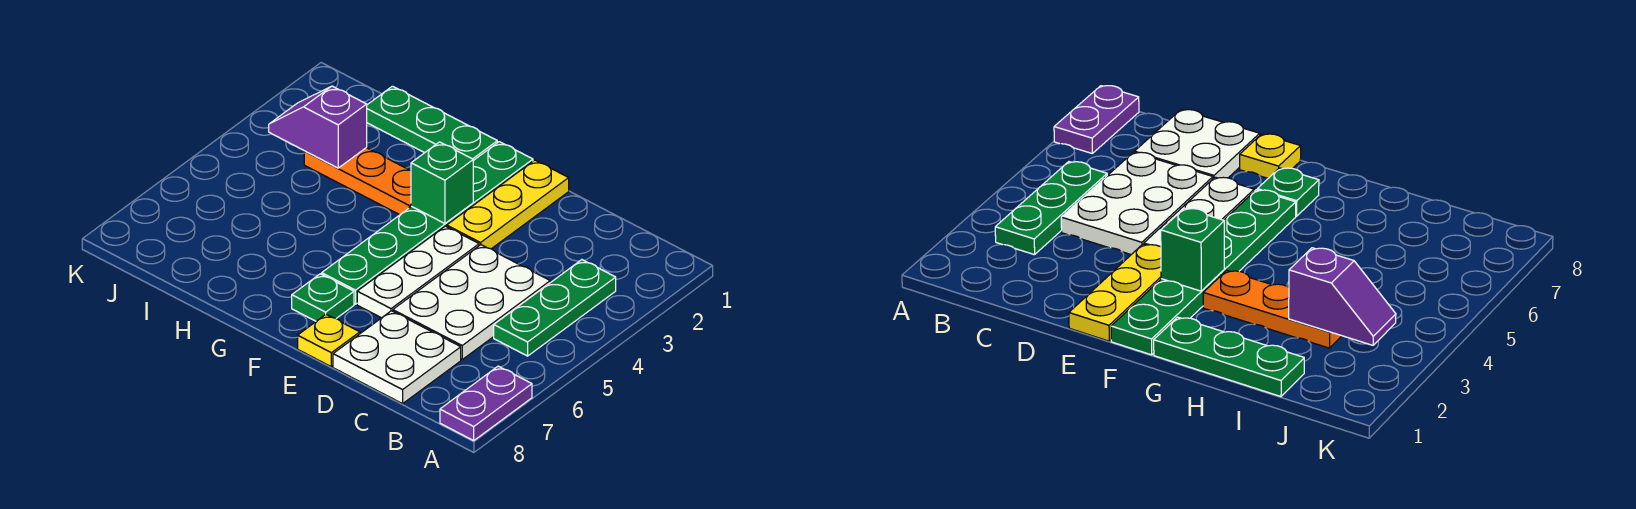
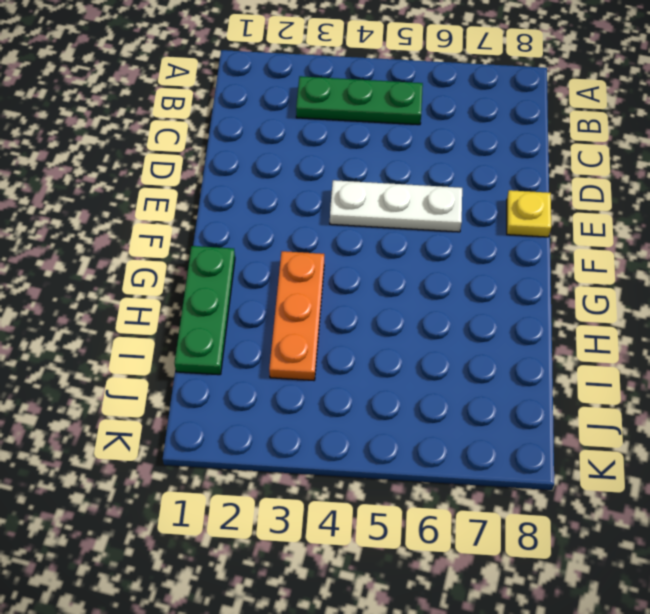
none -> purple plate A7:A8 level 1
none -> white plate C4:D6 level 1
none -> white plate C7:D8 level 1

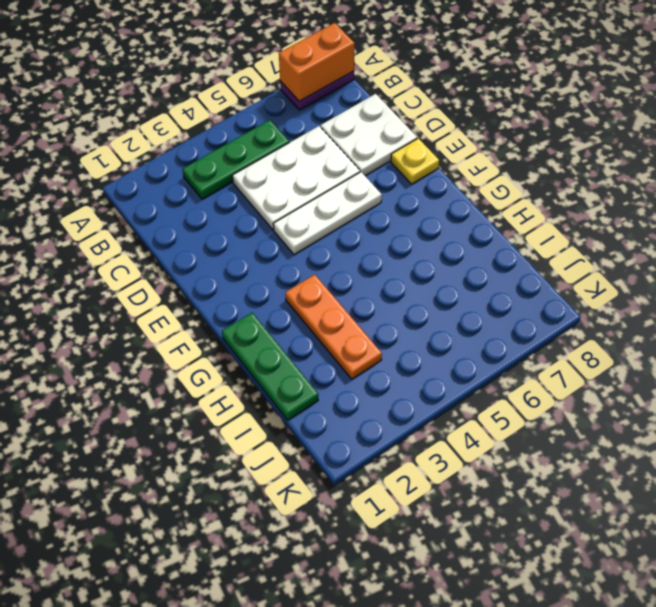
orange brick A7:A8 level 2 -> none
none -> yellow plate E1:E3 level 1
none -> green plate F1:F6 level 1
none -> green plate F7 level 1

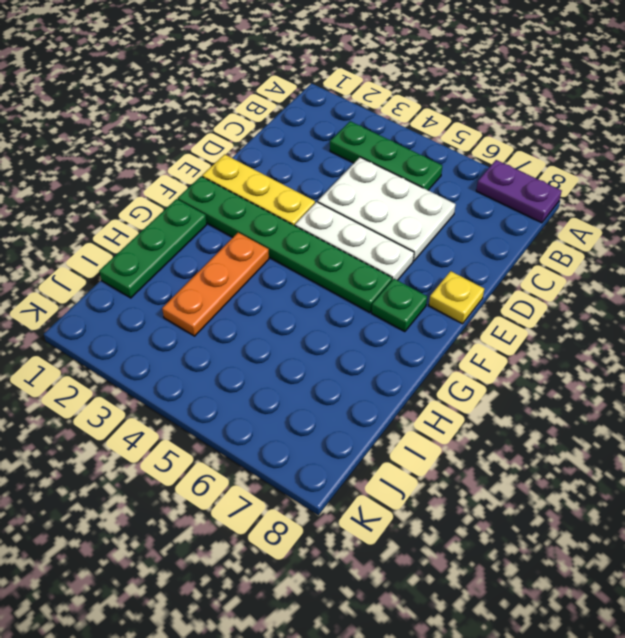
none -> white plate C7:D8 level 1
none -> green brick F3 level 2
none -> purple slope I3:J3 level 2 top I

